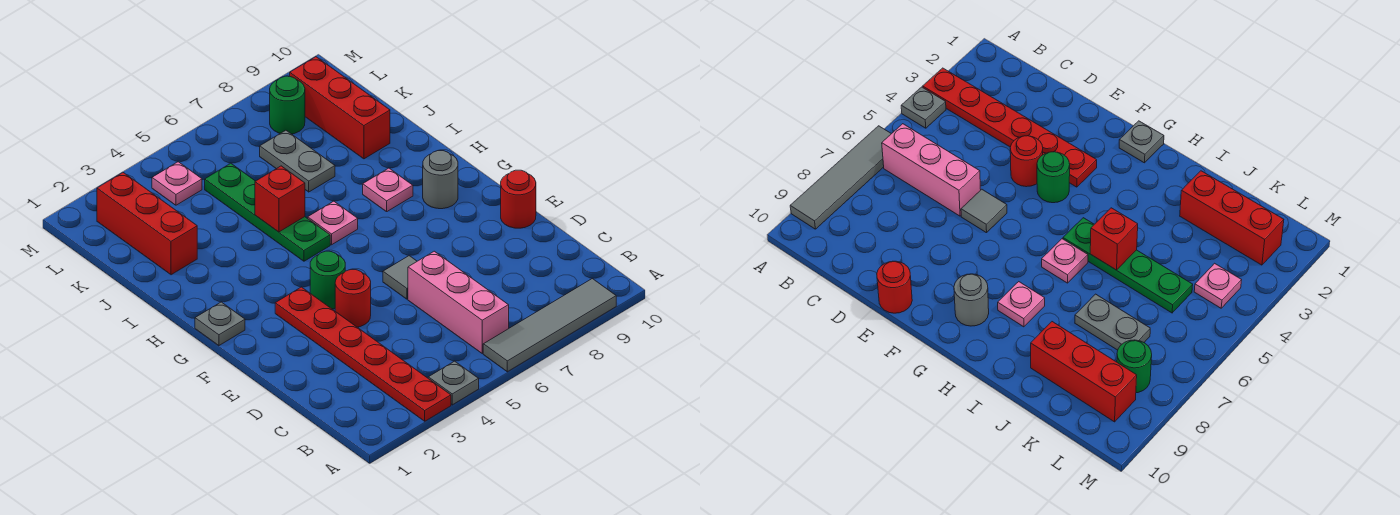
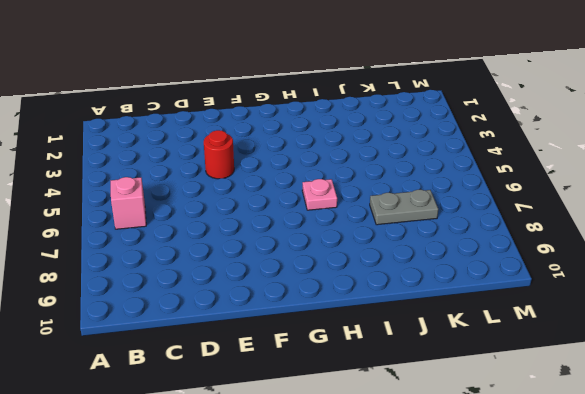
pink brick B6 level 1 -> pink brick B6:D6 level 1
none -> red plate A3:F3 level 1
none -> grey plate A4 level 1
none -> grey tile A6:A9 level 1

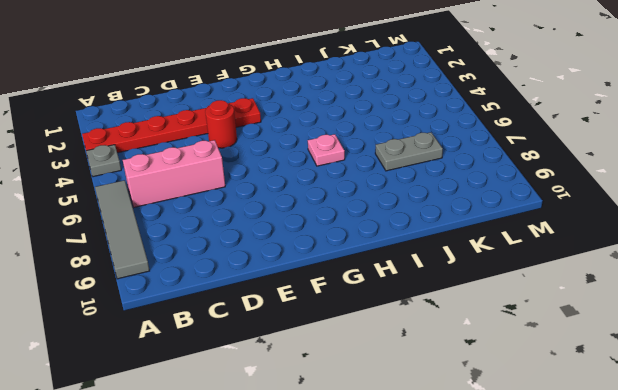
none -> grey tile E6 level 1
none -> red round brick E10 level 1
none -> green round brick F4 level 1

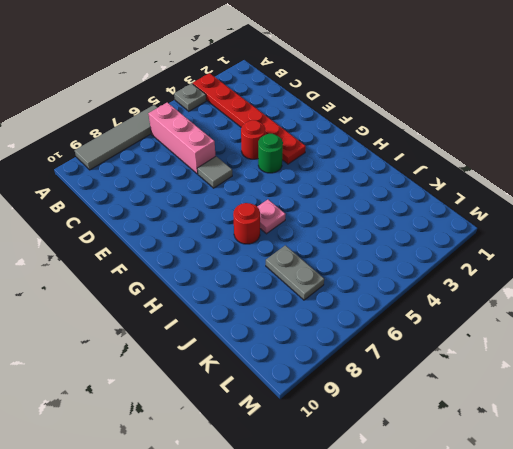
red round brick H7 level 1 -> red round brick E10 level 1
none -> grey plate G1 level 1
none -> grey round brick G9 level 1
none -> green plate H5:K5 level 1

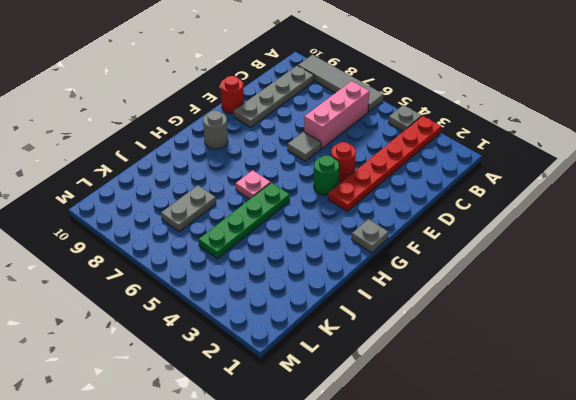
grey plate B9:E9 level 1 -> none
none -> pink plate H8 level 1
none -> red brick J2:L2 level 1
none -> red brick J9:L9 level 1

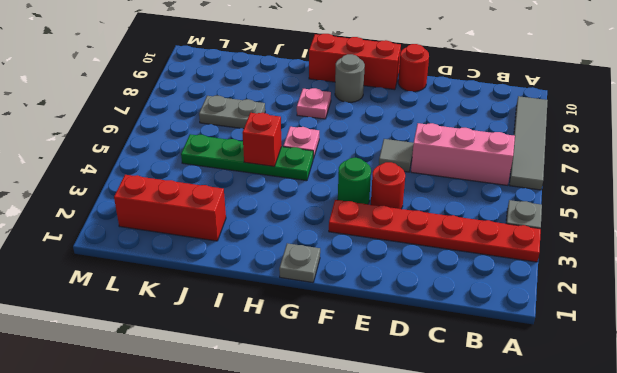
red brick F10:H10 level 1 -> red brick J9:L9 level 1
none -> pink plate L4 level 1
none -> green round brick L8 level 1

